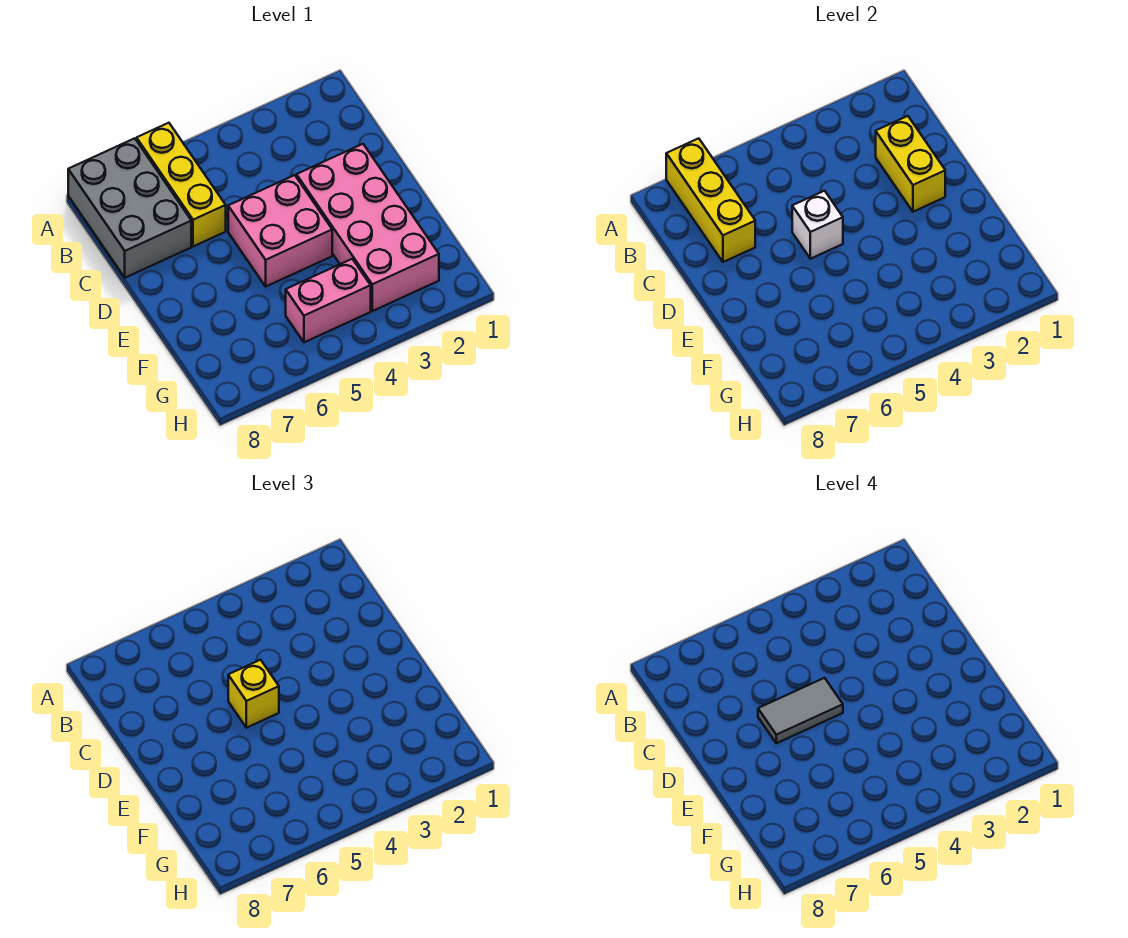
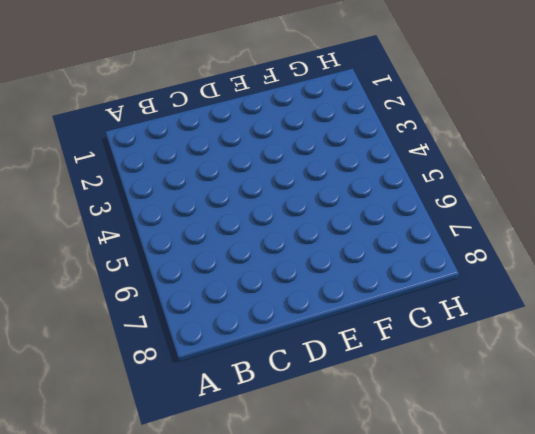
none -> yellow brick A6:C6 level 1
none -> grey brick A7:C8 level 1

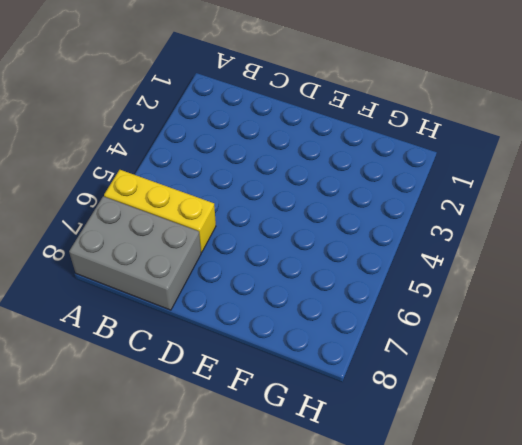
none -> pink brick D2:G3 level 1
none -> pink brick D4:E5 level 1

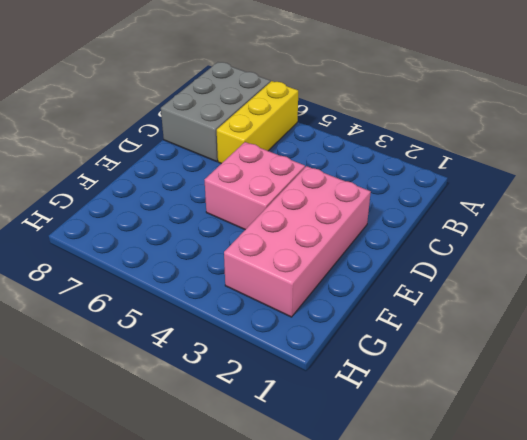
none -> pink brick G4:G5 level 1
none -> yellow brick A7:C7 level 2

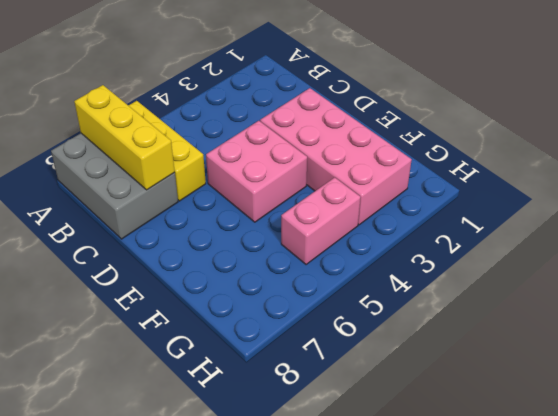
none -> yellow brick C2:D2 level 2
none -> white brick D5 level 2

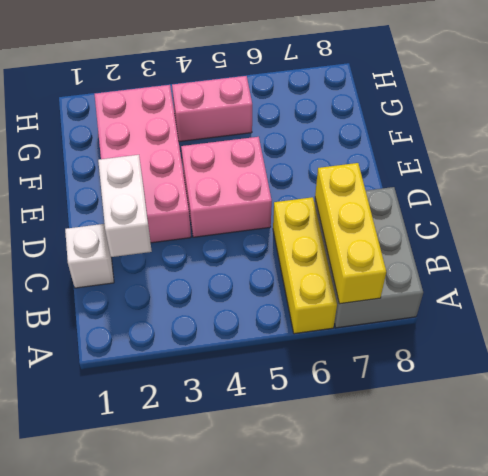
white brick C1 level 1 -> white brick D5 level 2
white brick C2:D2 level 2 -> yellow brick C2:D2 level 2
none -> yellow brick D5 level 3
none -> grey tile D5:D6 level 4

